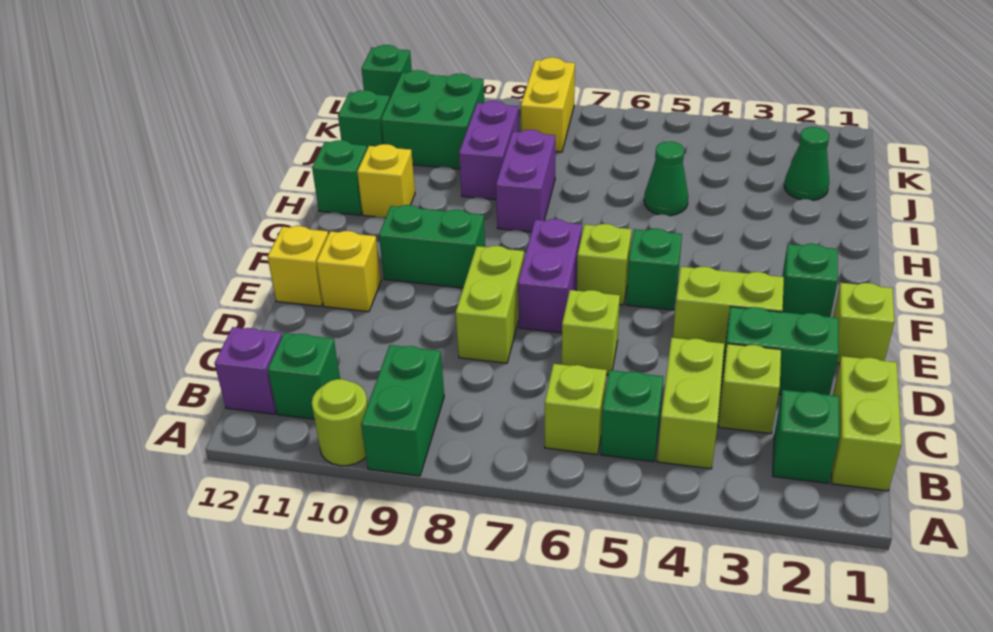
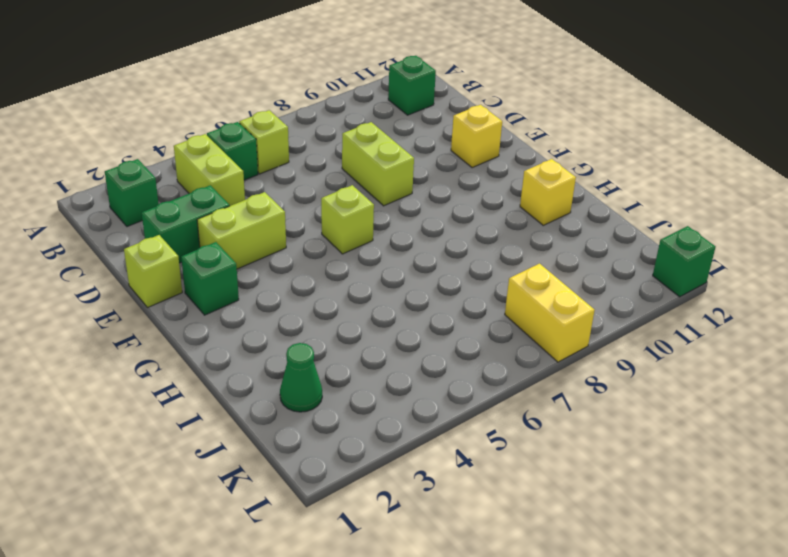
none -> green brick A9:B9 level 1
none -> lime round brick A10 level 1
none -> lime brick B1:C1 level 1
none -> purple brick B12 level 1

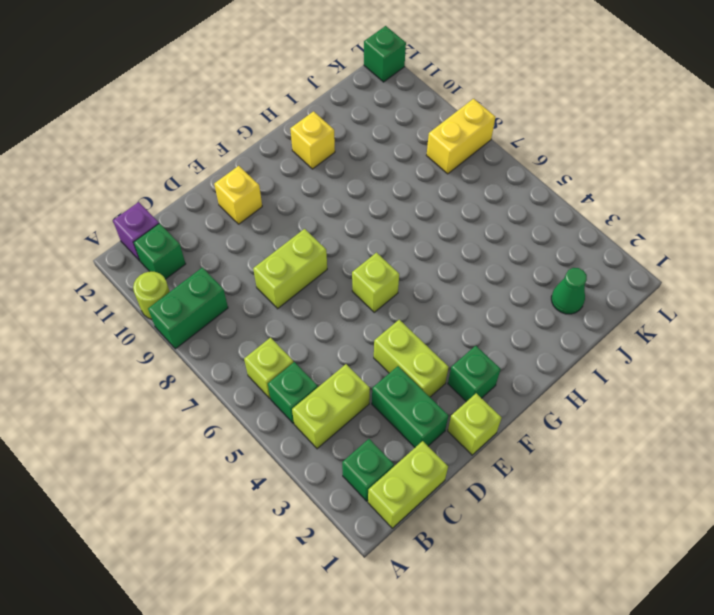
none -> lime brick C3 level 1
none -> lime brick D6 level 1
none -> purple brick E7:F7 level 1
none -> yellow brick E12 level 1

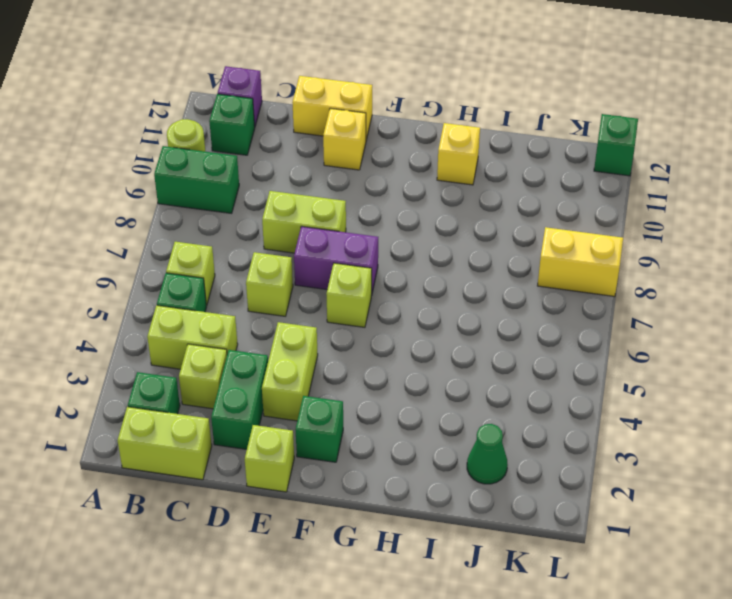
yellow brick D12:E12 level 1 -> yellow brick E12 level 1
none -> green brick F5 level 1
none -> green brick F9:F10 level 1
none -> purple brick H8:I8 level 1
none -> green brick H12 level 1

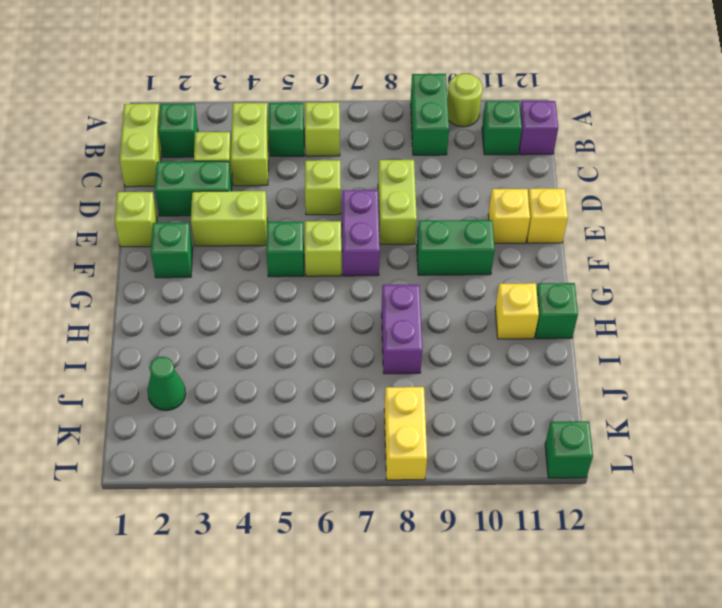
none -> green cone I5 level 1
none -> purple brick I9:J9 level 1
none -> green brick J10:K11 level 1
none -> green brick J12 level 1

